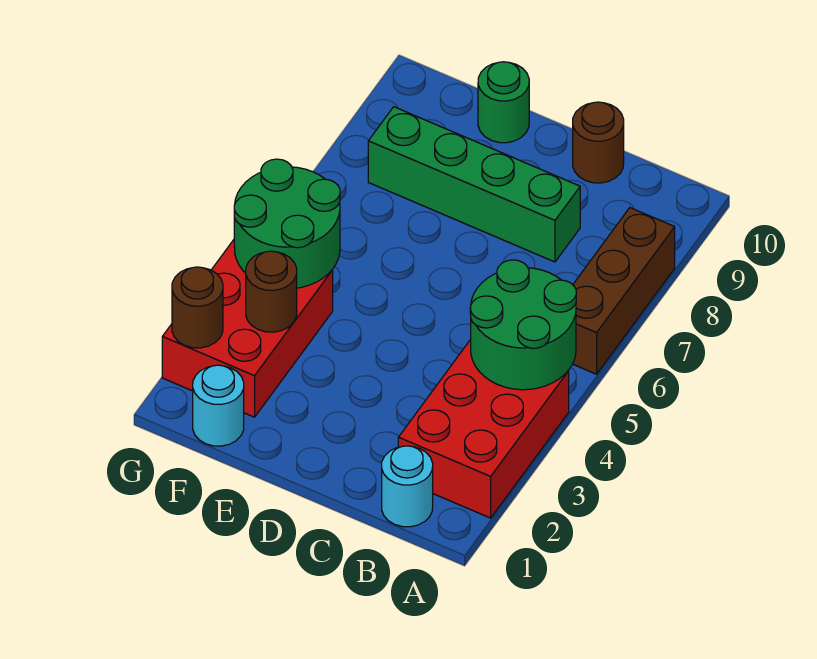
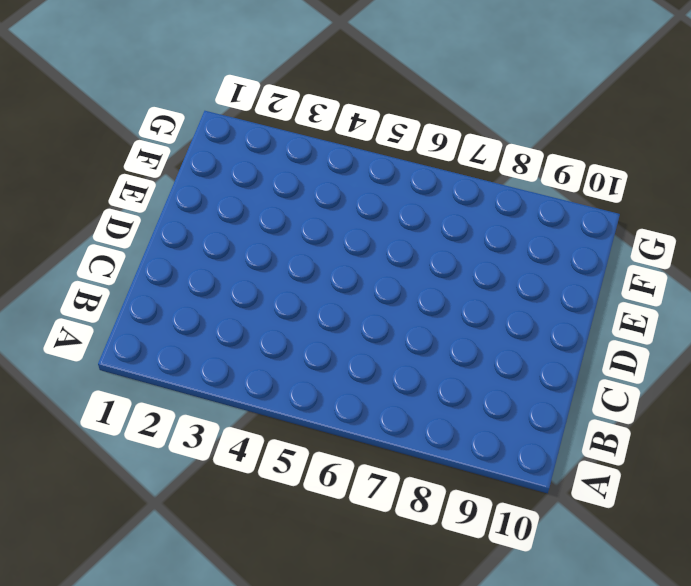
none -> red brick A2:B4 level 1
none -> brown brick A6:A8 level 1
none -> cyan round brick B1 level 1

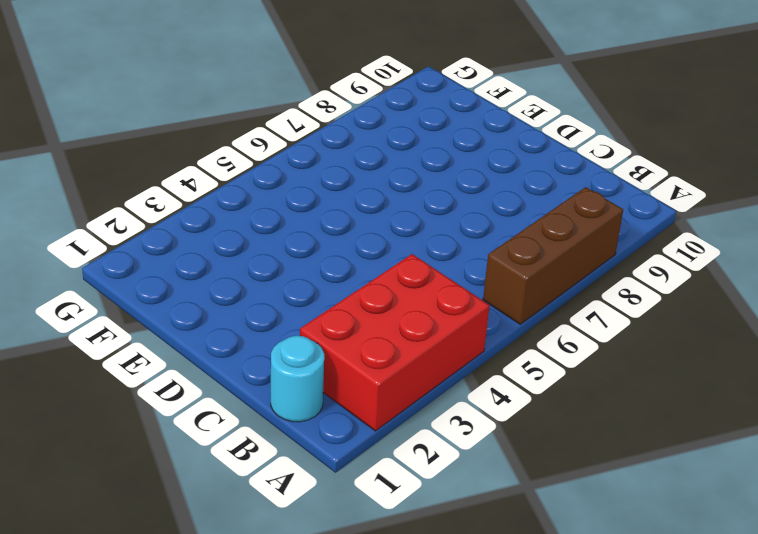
none -> green brick C8:F8 level 1
none -> brown round brick C10 level 1
none -> green round brick E10 level 1

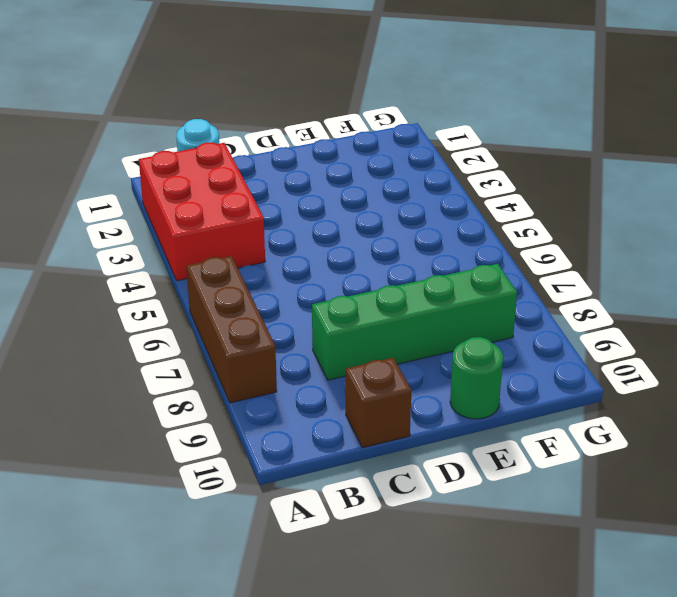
brown brick C10 level 1 -> brown round brick C10 level 1
none -> cyan round brick F1 level 1
none -> red brick F2:G4 level 1
none -> green round brick A4:B5 level 2

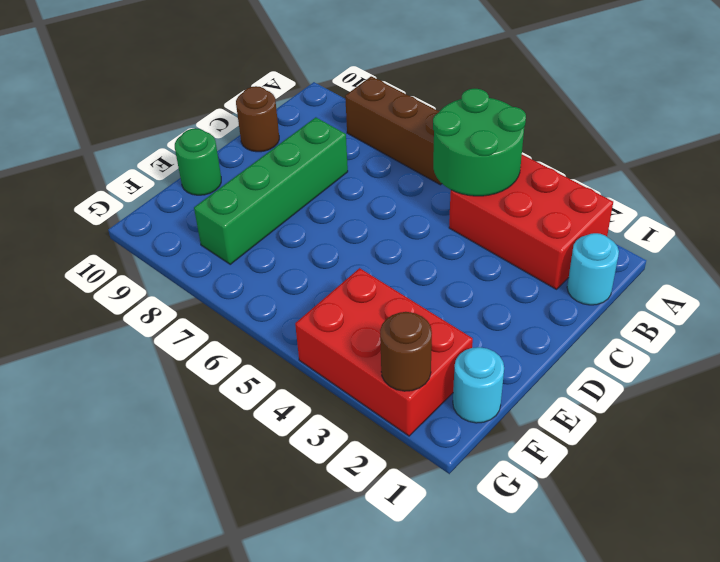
none -> brown round brick F3 level 2
none -> green round brick F4:G5 level 2

